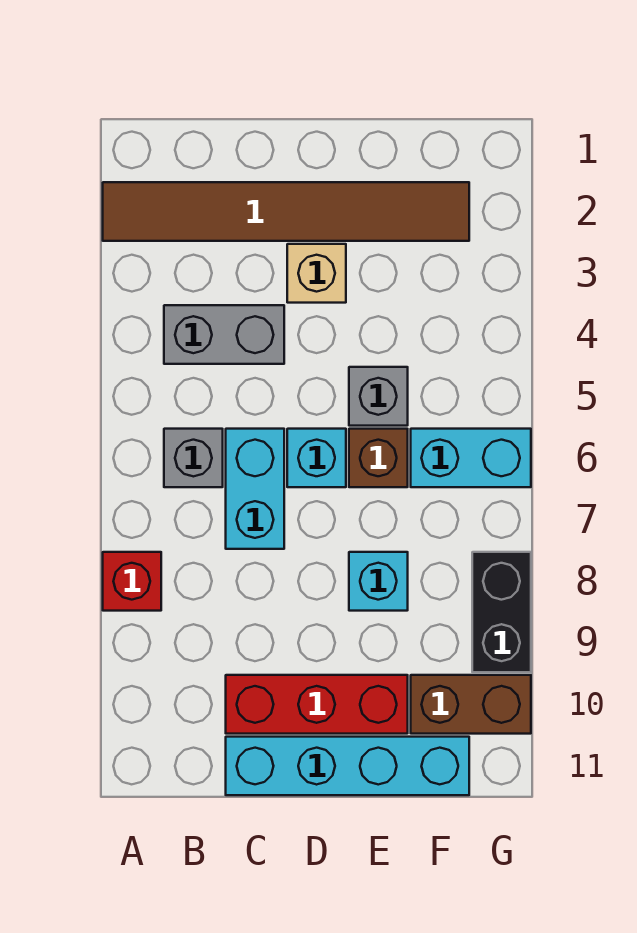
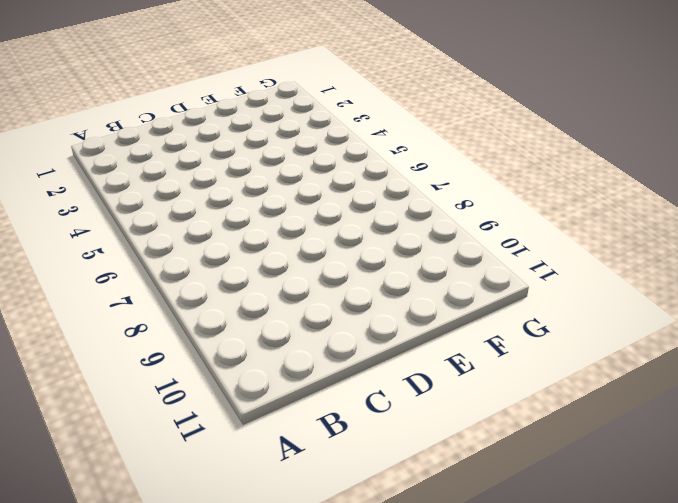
none -> brown tile A2:F2 level 1
none -> red brick A8 level 1
none -> grey brick B4:C4 level 1

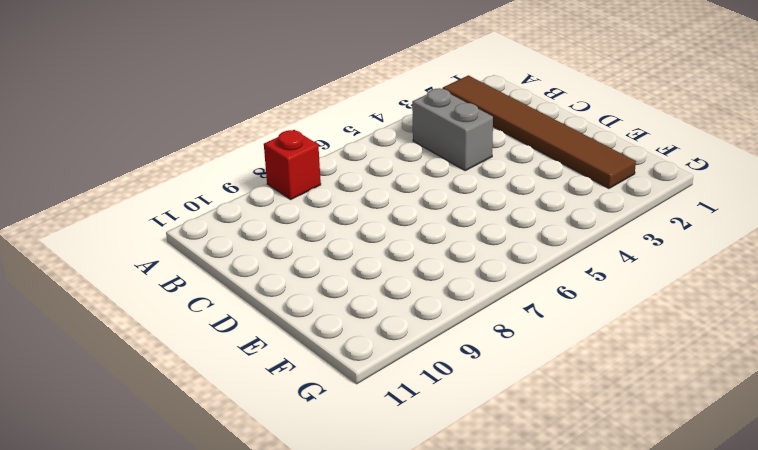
none -> grey brick B6 level 1
none -> cyan brick C6:C7 level 1
none -> red brick C10:E10 level 1

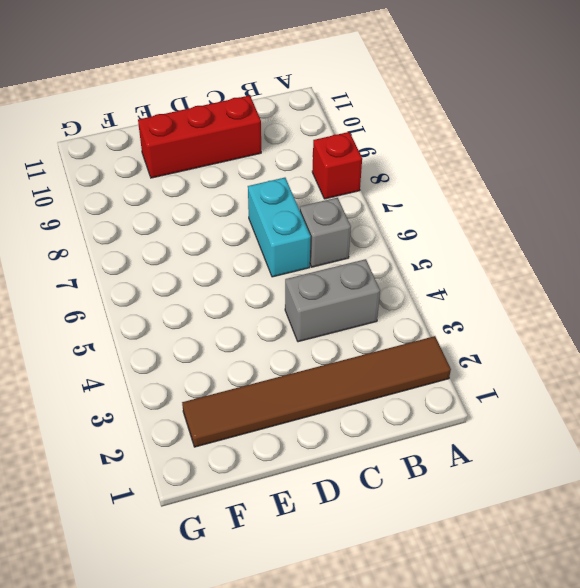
none -> cyan brick C11:F11 level 1
none -> tan brick D3 level 1
none -> cyan brick D6 level 1

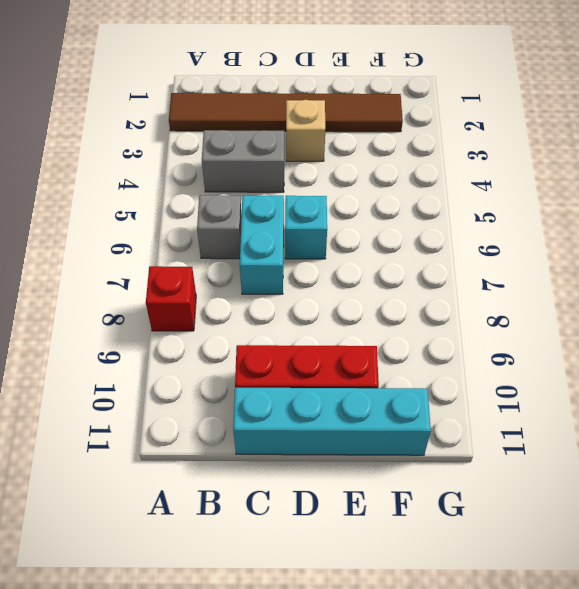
none -> grey brick E5 level 1
none -> brown brick E6 level 1
none -> cyan brick E8 level 1

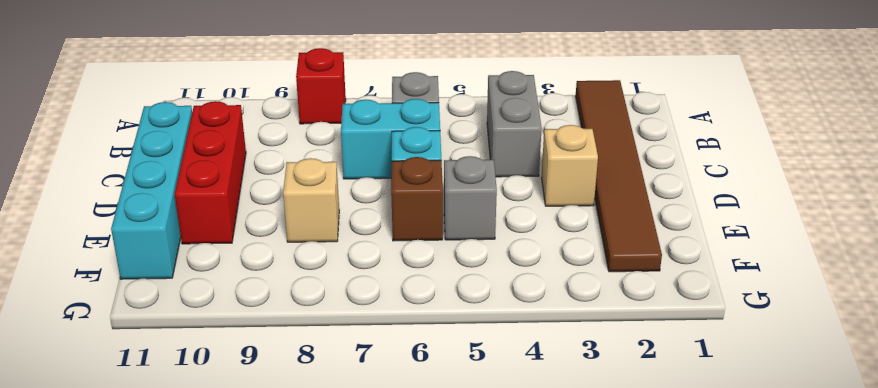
tan brick E8 level 1 -> cyan brick E8 level 1
none -> cyan brick F6:G6 level 1
none -> brown brick F10:G10 level 1
none -> black brick G8:G9 level 1

